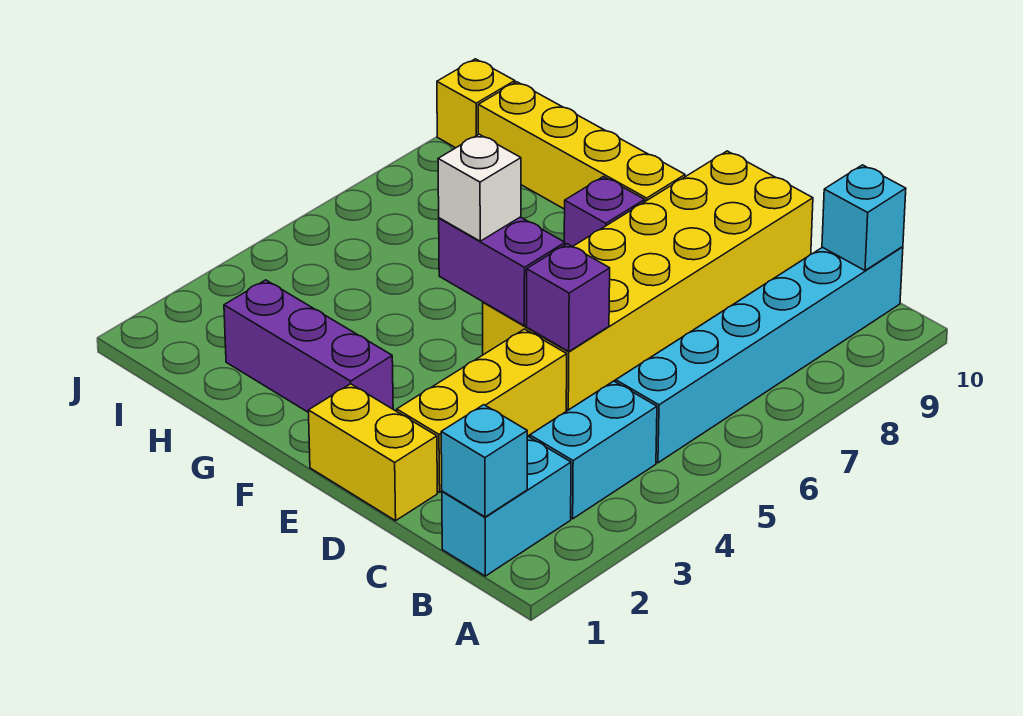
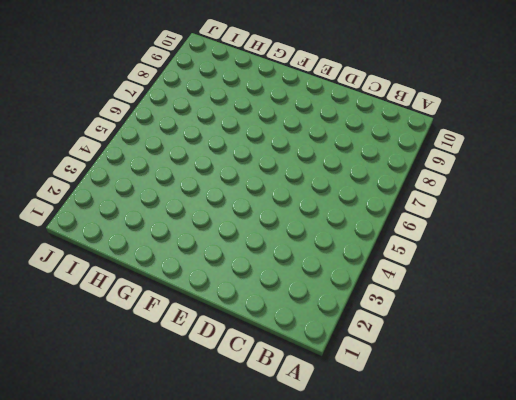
none -> cyan brick B1:B2 level 1
none -> cyan brick B3:B4 level 1
none -> cyan brick B5:B10 level 1

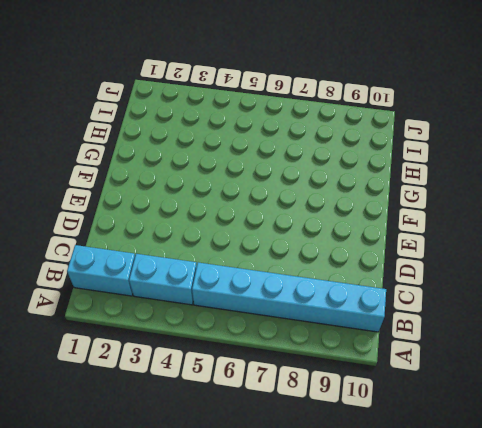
none -> yellow brick D1:E1 level 1
none -> yellow brick D2:D4 level 1
none -> yellow brick D5:E10 level 1

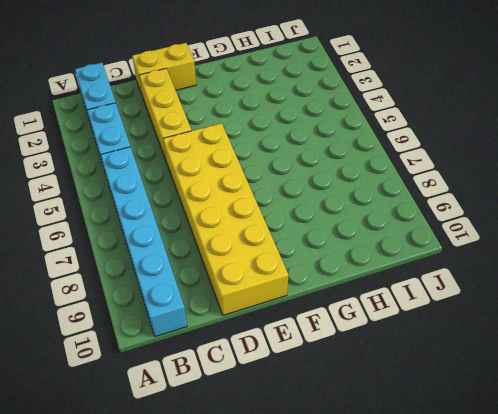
none -> purple brick F2:H2 level 1
none -> purple brick F8 level 1
none -> yellow brick F9:I9 level 1

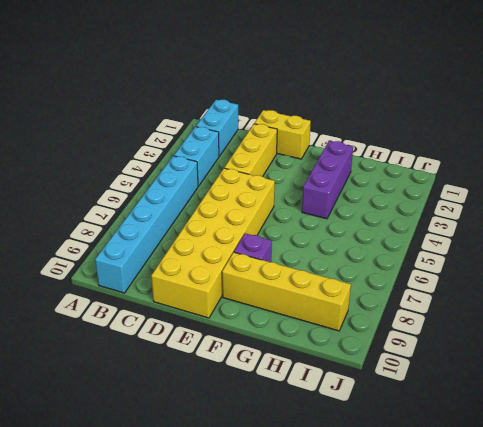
purple brick G2:G4 level 1 -> purple brick F2:H2 level 1
none -> yellow brick J9 level 1
none -> cyan brick B1 level 2
none -> cyan brick B10 level 2

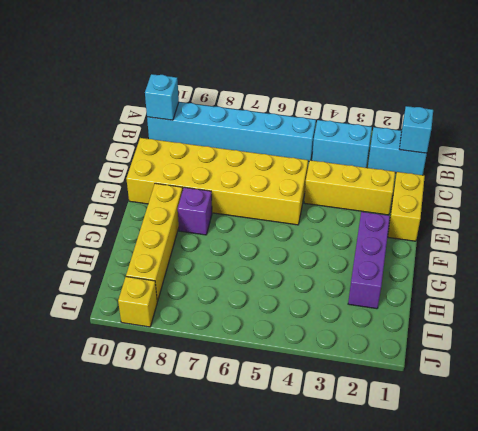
none -> purple brick D5 level 2
none -> purple brick E5:F5 level 2
none -> white brick F5 level 3

